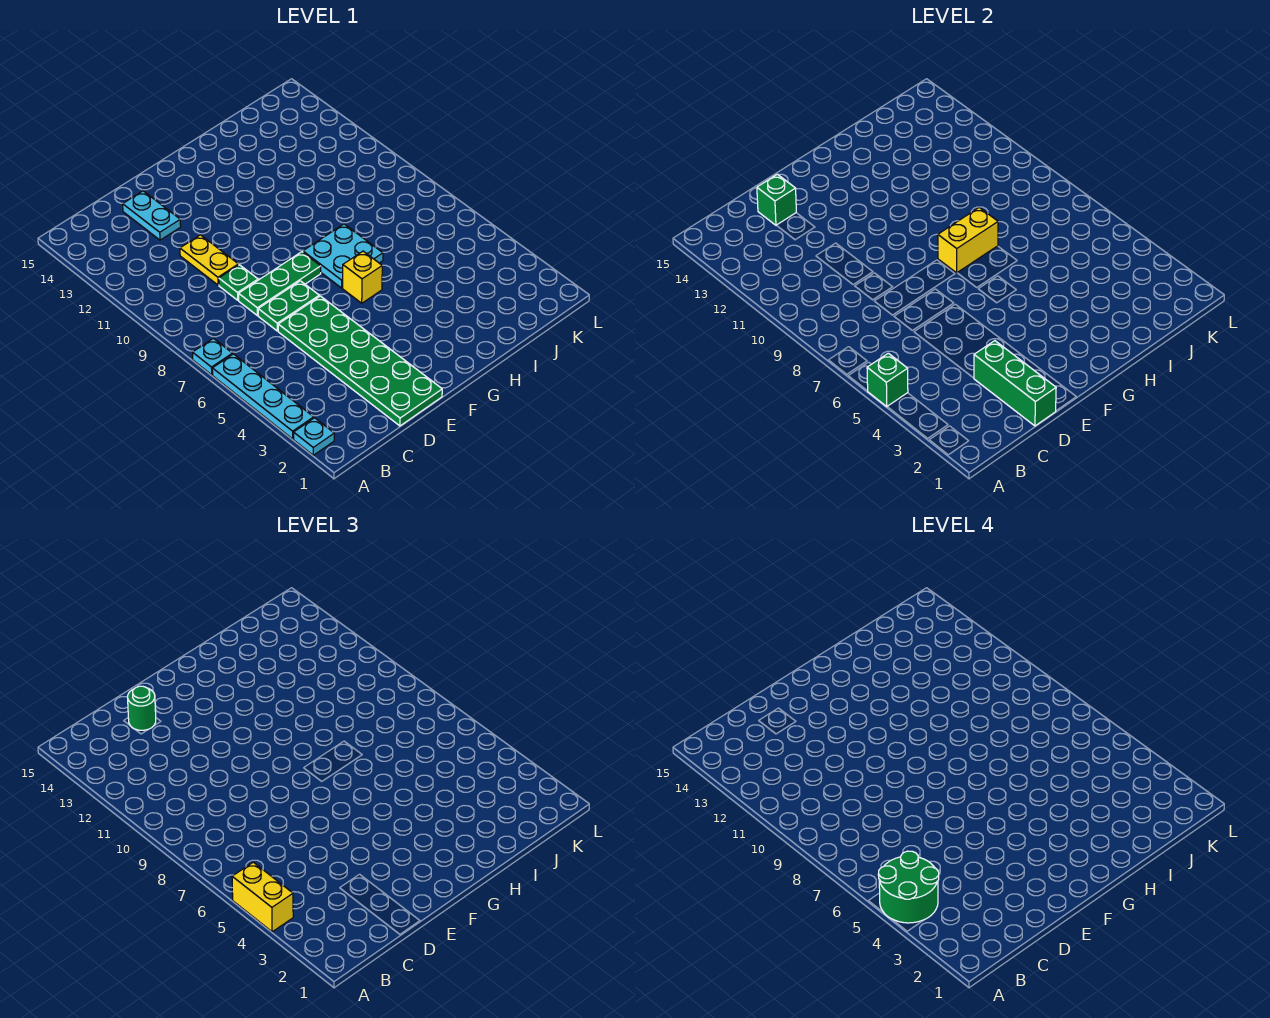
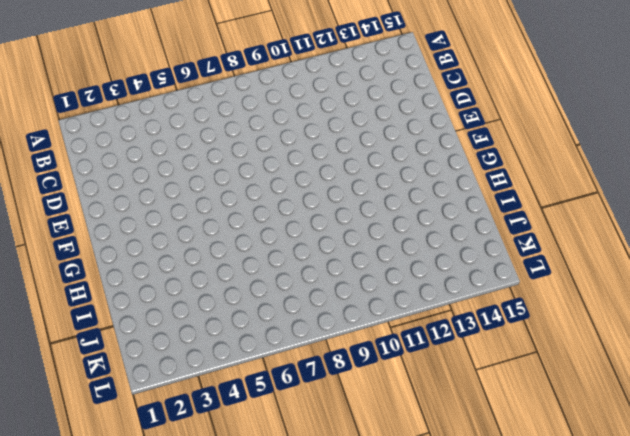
none -> cyan plate A2 level 1
none -> cyan plate A3:A6 level 1
none -> cyan plate A7 level 1

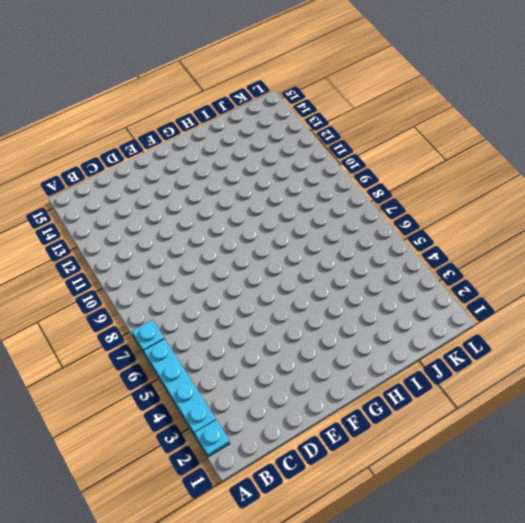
none -> green plate D1:E6 level 1
none -> green plate D7:E7 level 1
none -> green plate D8:F8 level 1

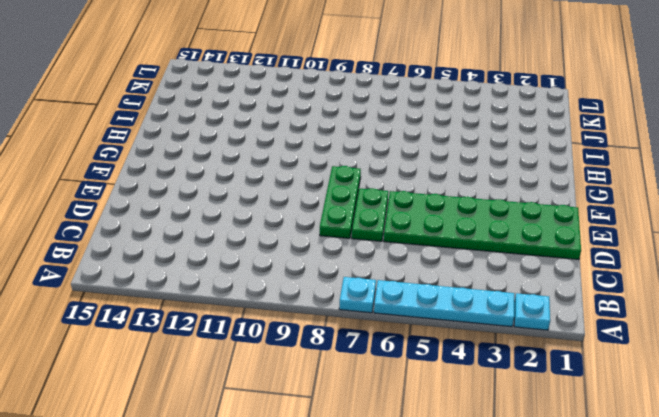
none -> green plate D9 level 1
none -> yellow plate D10:D11 level 1
none -> cyan plate D13:D14 level 1

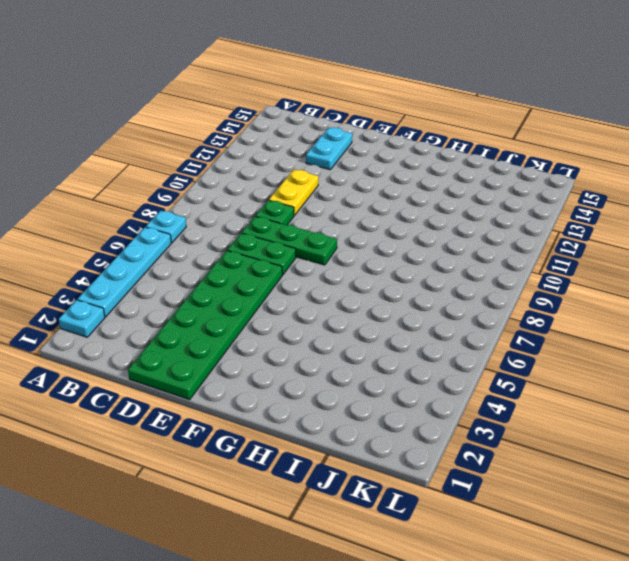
none -> yellow brick G6 level 1
none -> cyan plate G7:H8 level 1
none -> green brick A5 level 2

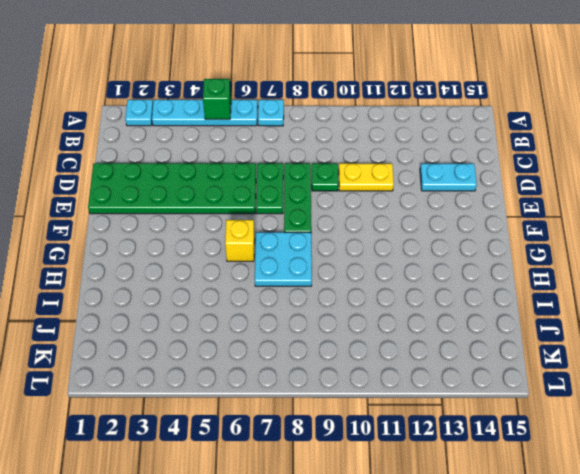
none -> green brick D1:D3 level 2
none -> green brick D14 level 2
none -> yellow brick G8:H8 level 2

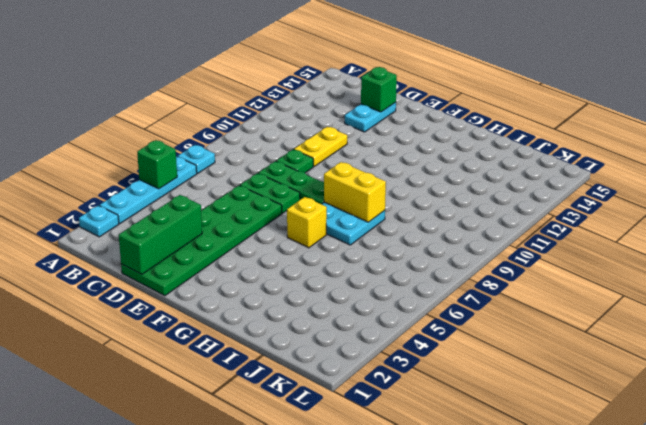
none -> yellow brick A4:A5 level 3
none -> green round brick D14 level 3
none -> green round brick A4:B5 level 4

